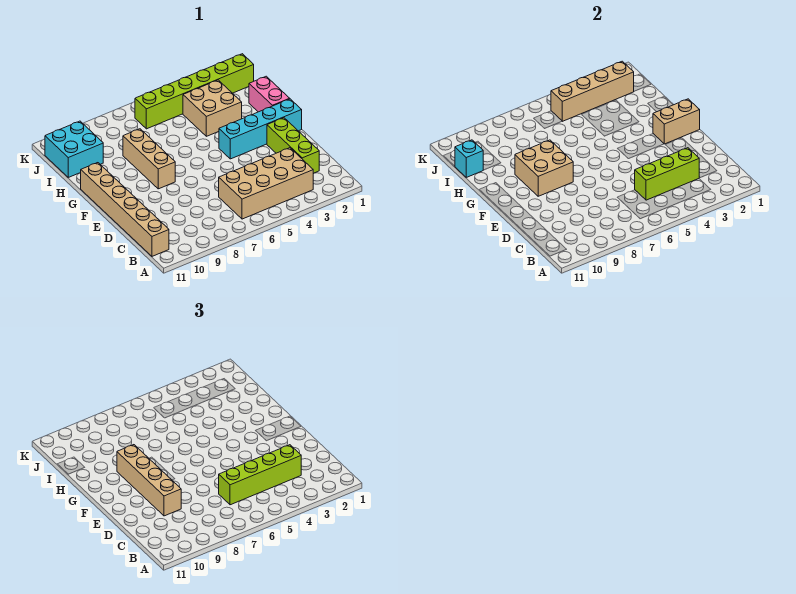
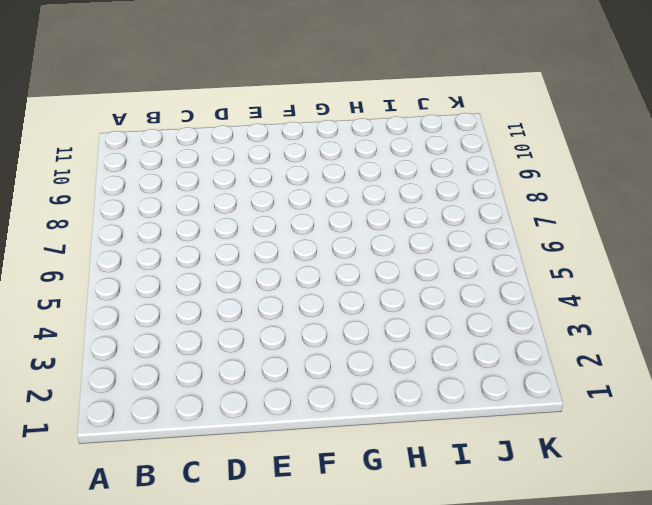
none -> tan brick B3:C6 level 1
none -> tan brick B11:G11 level 1
none -> lime brick C2:E2 level 1

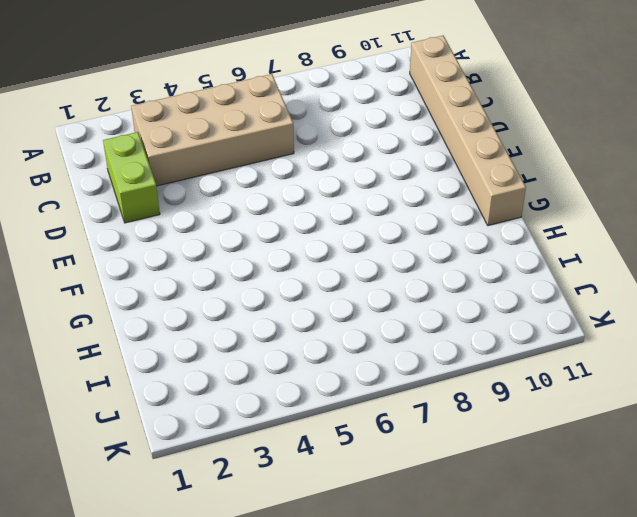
lime brick C2:D2 level 1 -> lime brick C2:E2 level 1
none -> cyan brick F1:F4 level 1
none -> tan brick F8:H8 level 1
none -> pink brick G1:H1 level 1

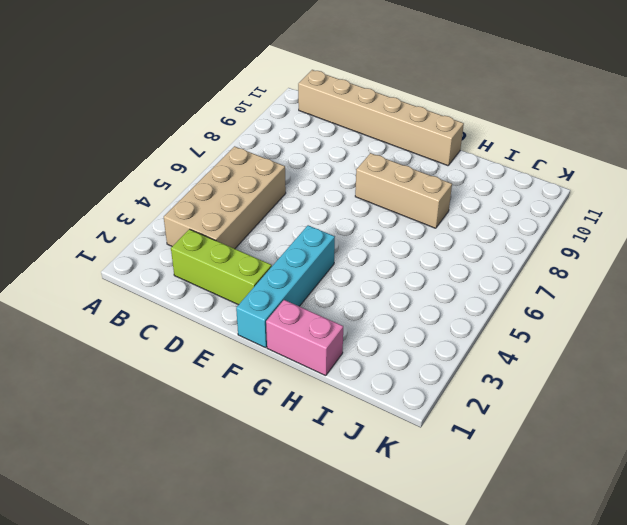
none -> tan brick H3:I4 level 1
none -> cyan brick I10:J11 level 1
none -> lime brick J1:J6 level 1

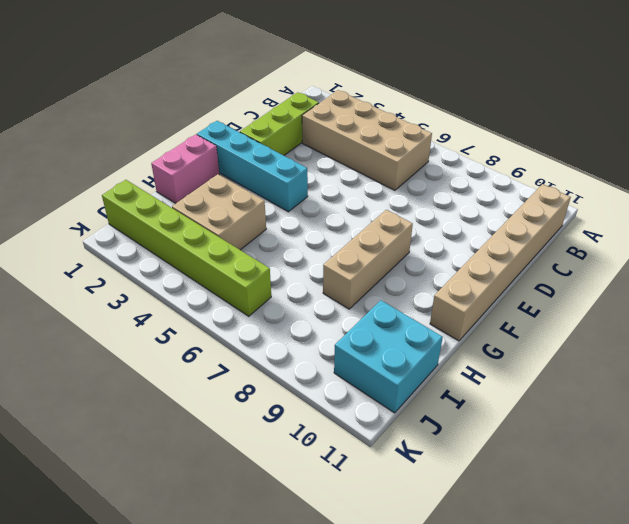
none -> lime brick C3:C5 level 2
none -> tan brick F1:F2 level 2
none -> tan brick F8:G9 level 2

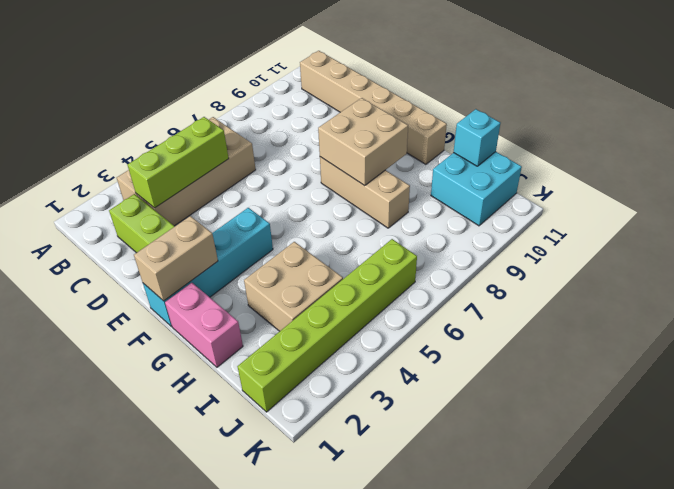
none -> tan brick J2:J5 level 2
none -> lime brick C3:C6 level 3
none -> tan brick D9:G9 level 3

